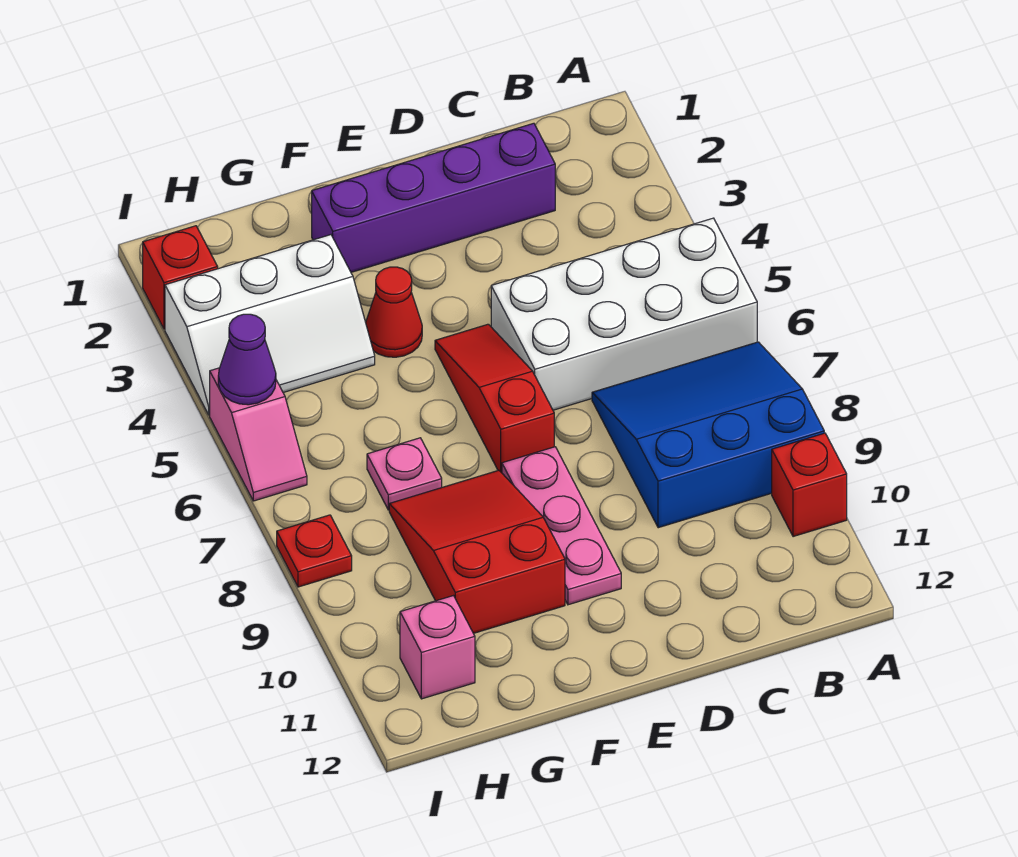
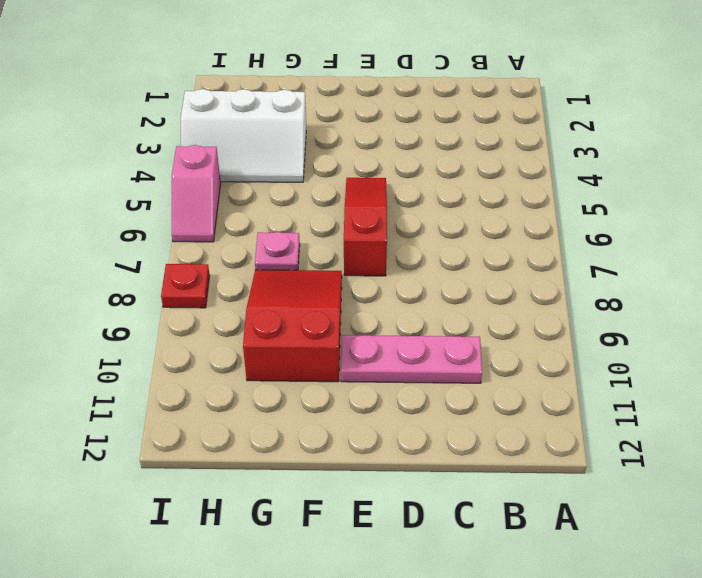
pink plate C10:E10 level 1 -> pink plate E8:E10 level 1
none -> white brick A5:D6 level 1
none -> blue slope A7:C9 level 1 top 9
none -> red brick A10 level 1

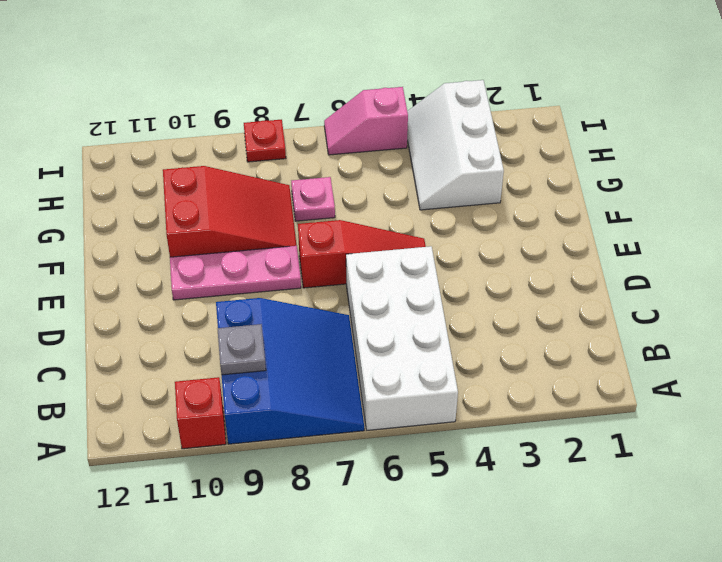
grey plate B9 level 2 -> none
none -> purple brick C2:F2 level 1
none -> red cone F4 level 1
none -> pink brick H11 level 1

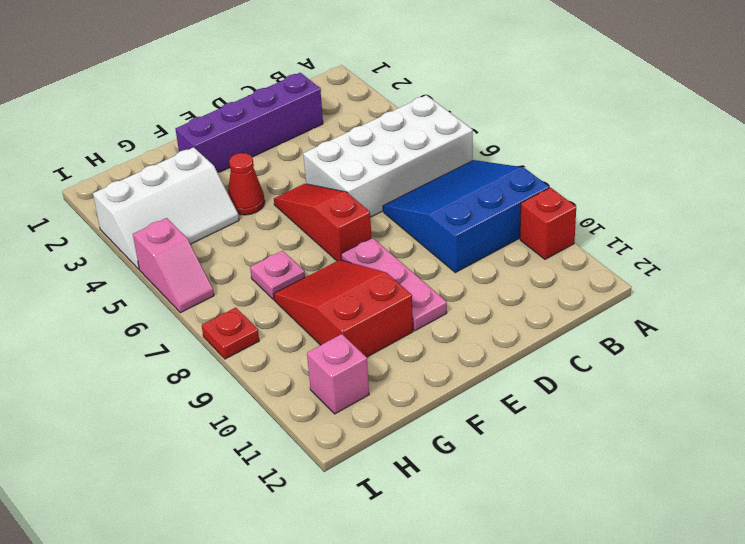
none -> red brick I2 level 1
none -> purple cone I5 level 2

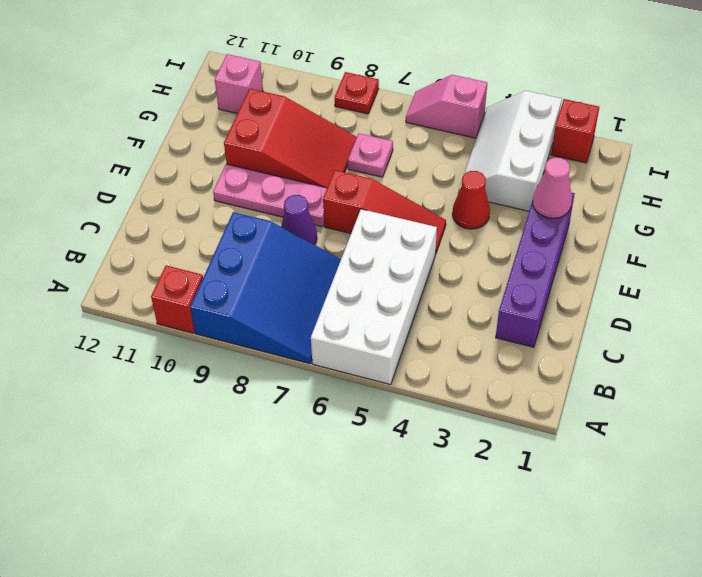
purple cone D8 level 1 -> purple cone I5 level 2
pink cone F2 level 2 -> none

